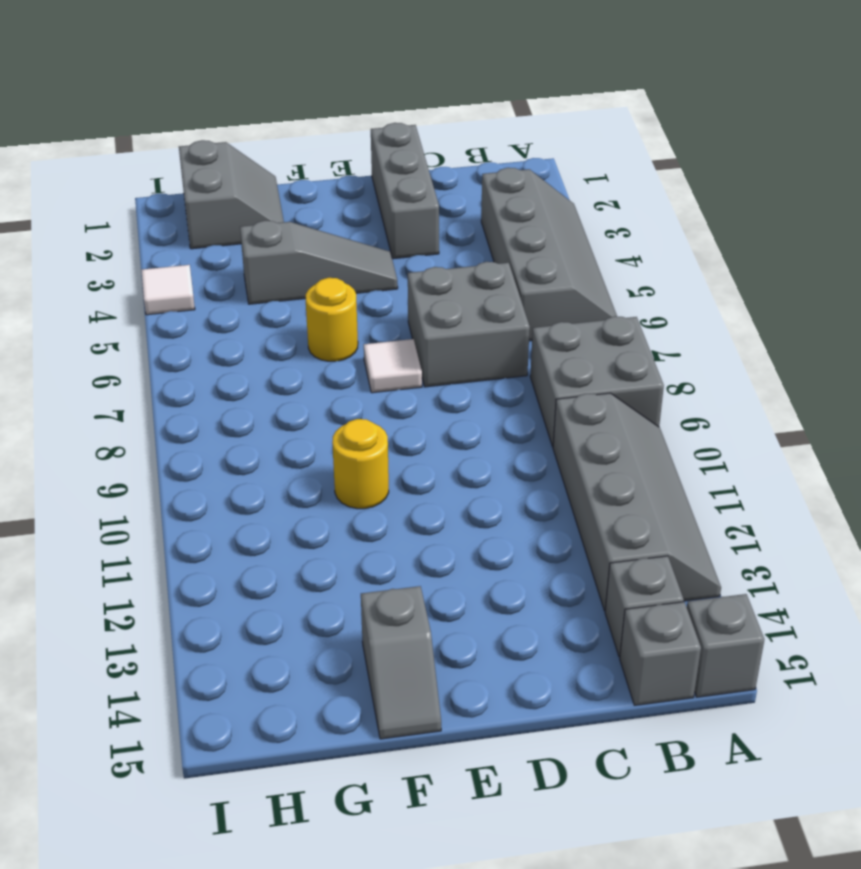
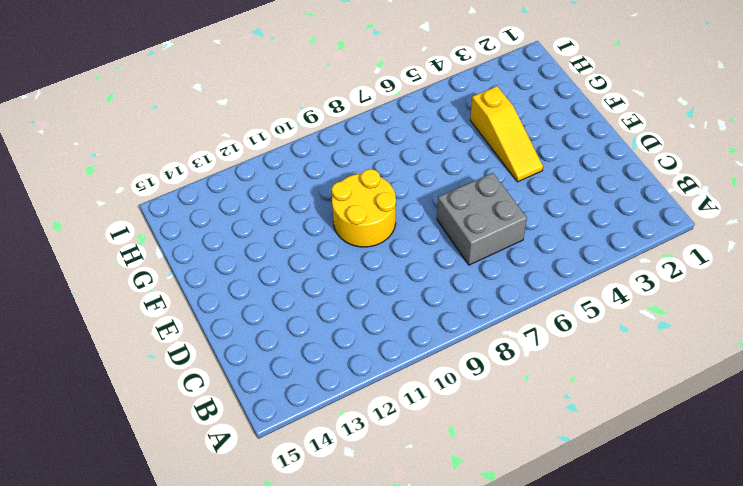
yellow slope E4:G4 level 1 top G -> grey slope E4:G4 level 1 top G
yellow round brick E9:F10 level 1 -> yellow round brick F10 level 1
none -> grey slope A3:B6 level 1 top B
none -> grey brick A8:B9 level 1
none -> grey slope A10:B13 level 1 top B

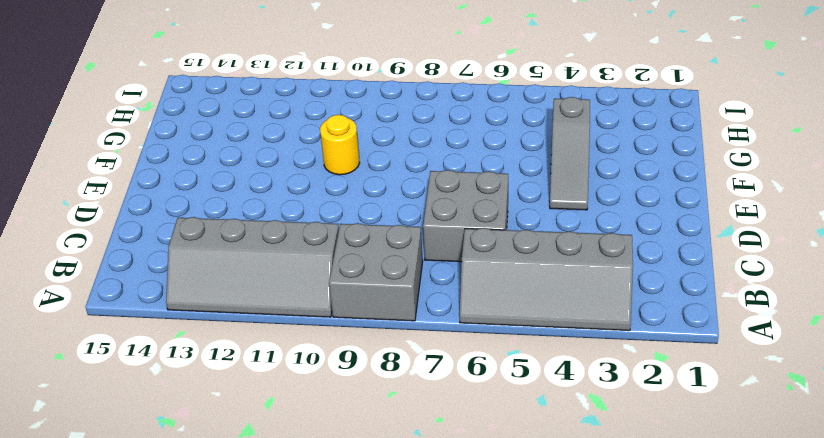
none -> grey brick A15 level 1
none -> grey brick B14 level 1
none -> grey brick B15 level 1

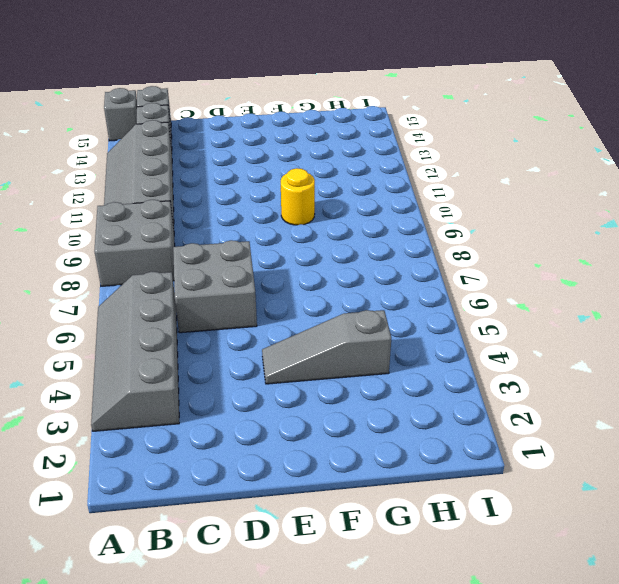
none -> grey brick D1:D3 level 1
none -> white tile E7 level 1
none -> yellow round brick F6 level 1

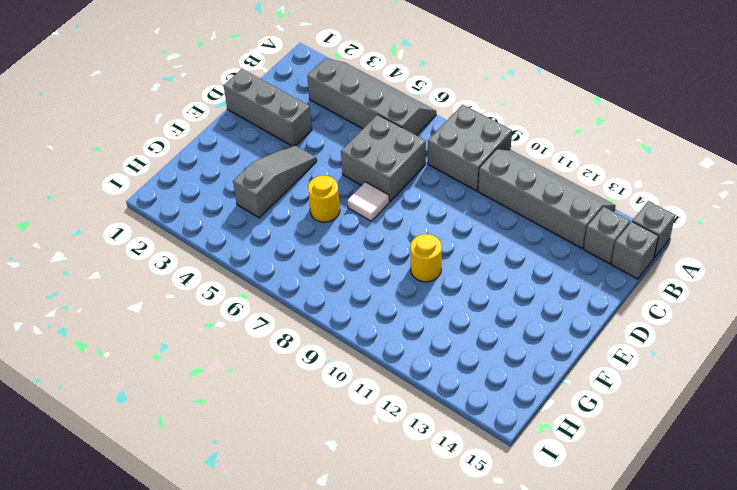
none -> grey slope F14:F15 level 1 top 14
none -> grey slope G1:H2 level 1 top H
none -> white tile I4 level 1

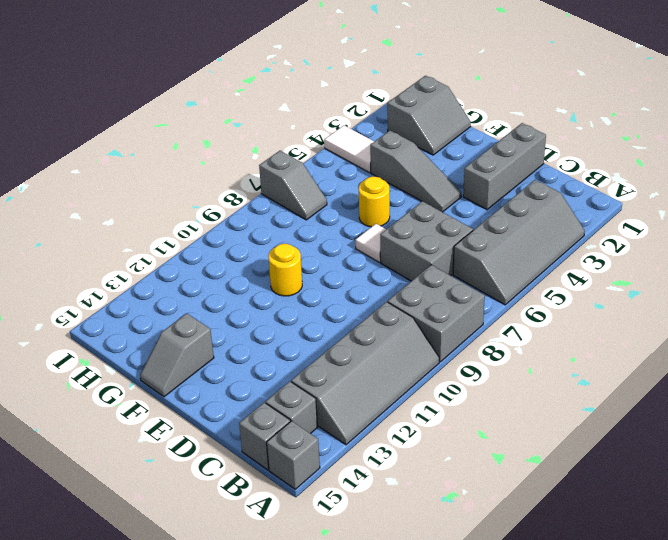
white tile H4:I4 level 1 -> white tile I4 level 1
grey slope H7:I7 level 1 top I -> none

